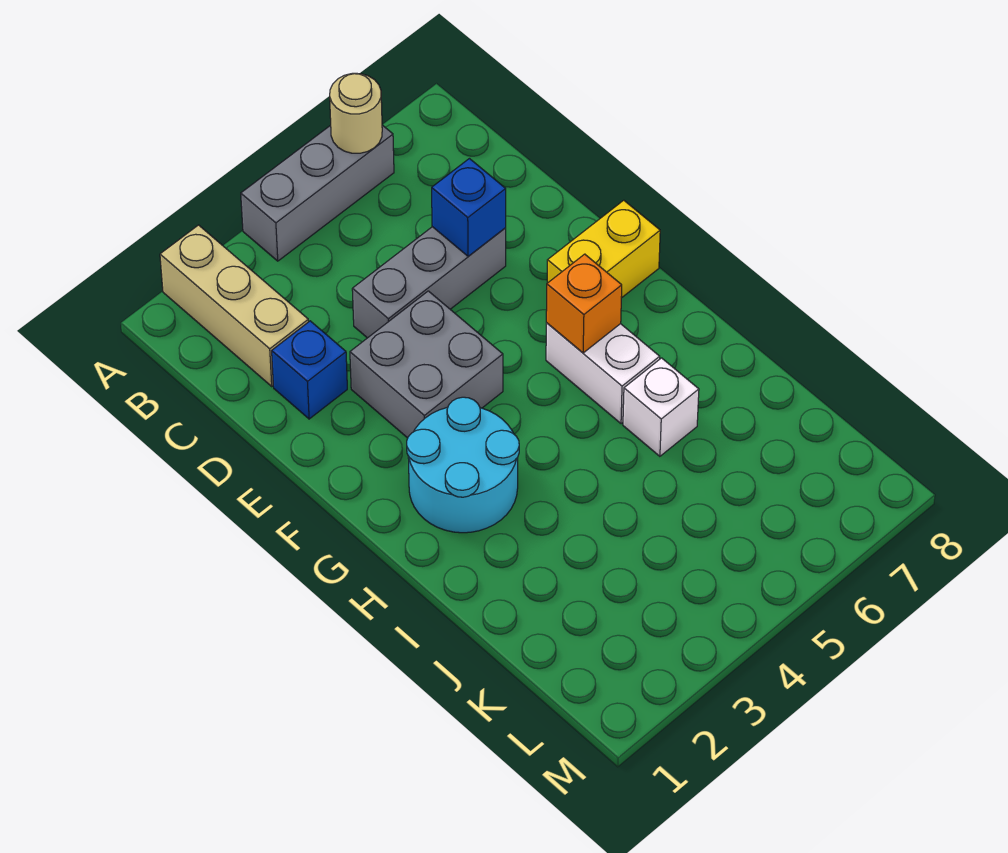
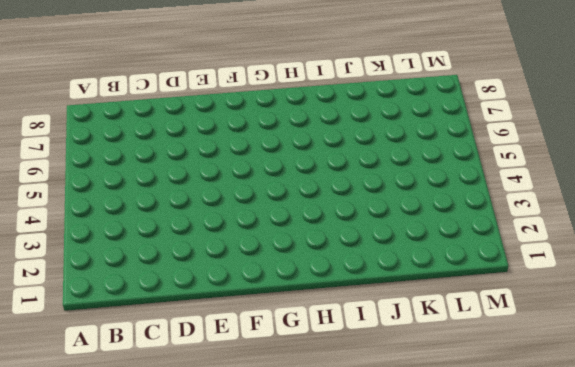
none -> tan brick A2:C2 level 1
none -> grey brick A4:A6 level 1
none -> blue brick D2 level 1

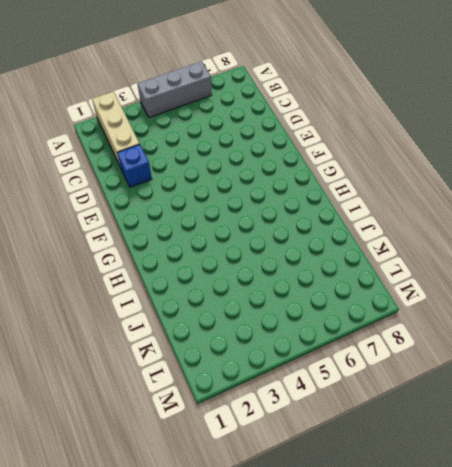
none -> grey brick D4:D6 level 1
none -> grey brick E3:F4 level 1
none -> yellow brick F7:F8 level 1

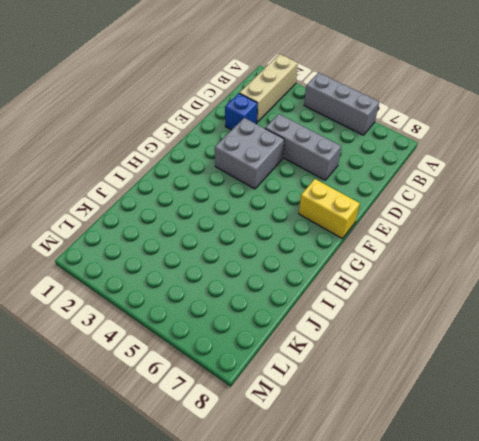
none -> cyan round brick G2:H3 level 1
none -> white brick G6:H6 level 1
none -> white brick I6 level 1

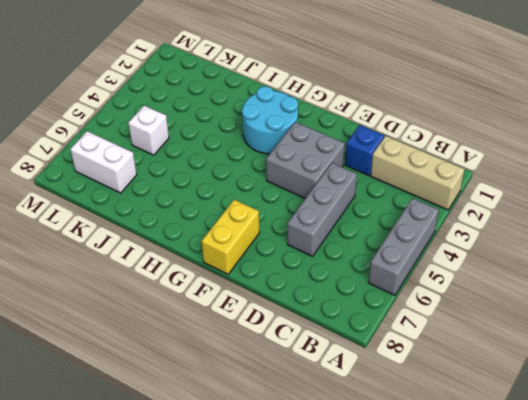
white brick K5 level 1 -> white brick I6 level 1
white brick K7:L7 level 1 -> white brick G6:H6 level 1
none -> tan round brick A6 level 2
none -> blue brick D6 level 2
none -> orange brick G6 level 2

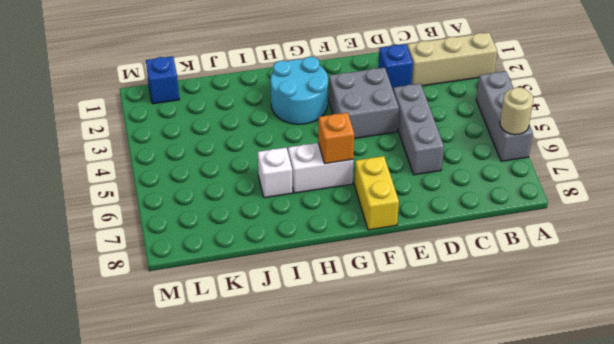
blue brick L1 level 1 -> blue brick D6 level 2

